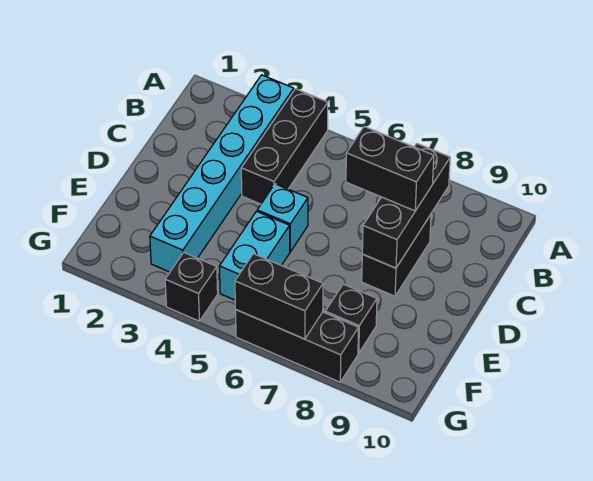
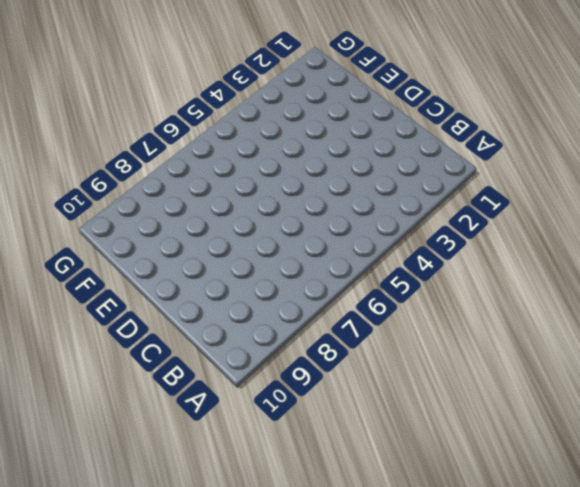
none -> cyan brick A3:F3 level 1
none -> black brick A4:C4 level 1

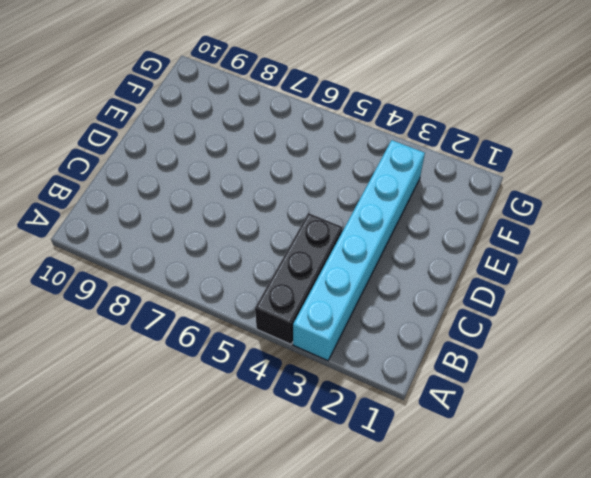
none -> black brick C8:D8 level 1
none -> cyan brick D5 level 1

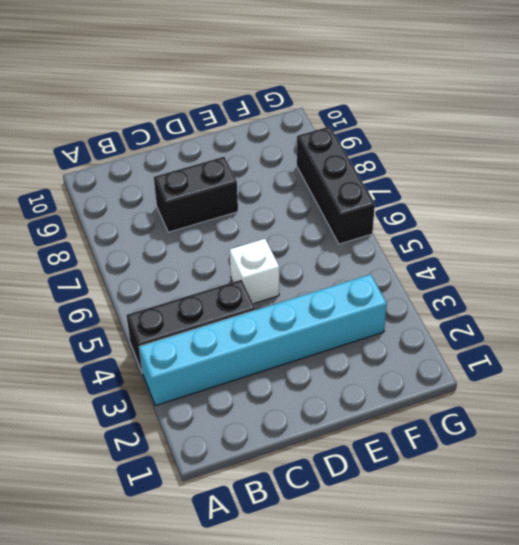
white brick D5 level 1 -> cyan brick D5 level 1
none -> cyan brick E5:F5 level 1
none -> black brick F8 level 1

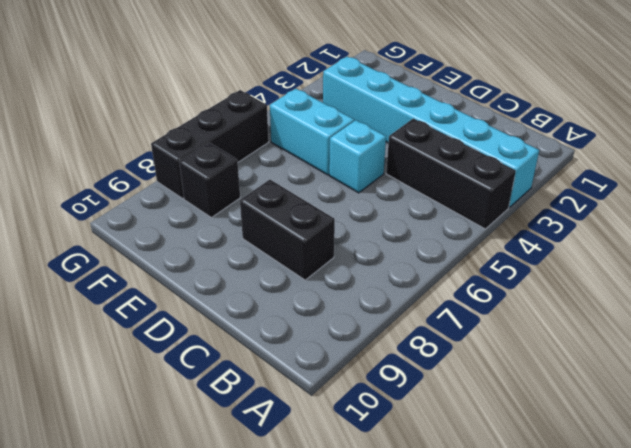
none -> black brick G4 level 1
none -> black brick B8:D8 level 2

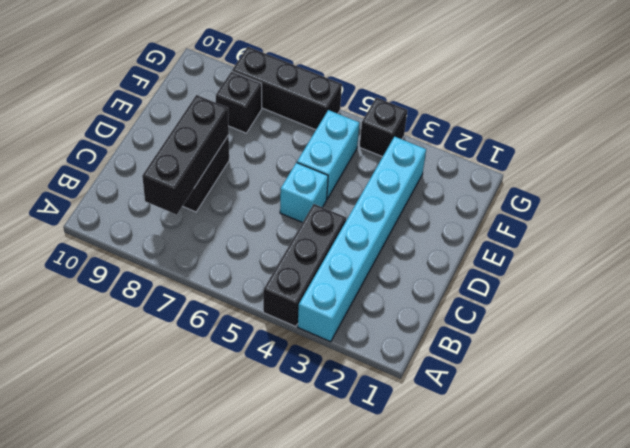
none -> black brick G6:G7 level 2
none -> black brick C7:C8 level 3

